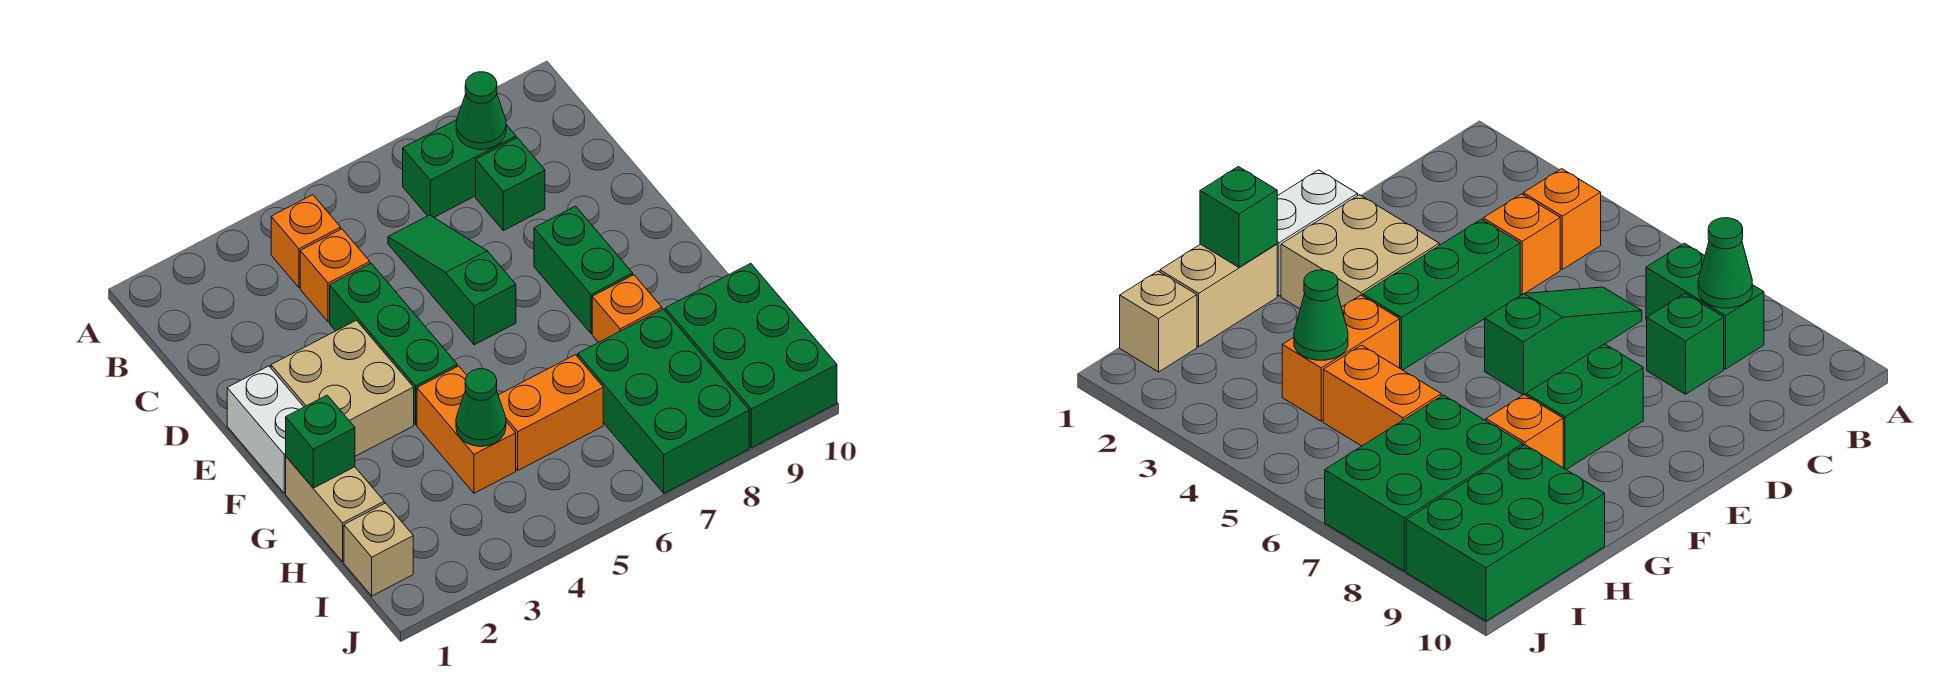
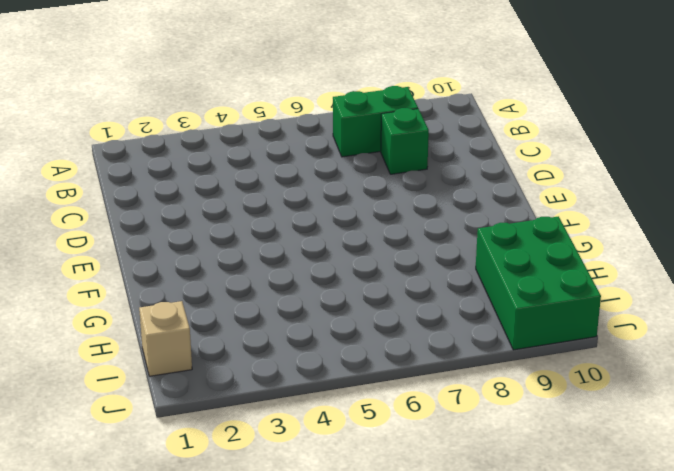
none -> orange brick B4 level 1
none -> orange brick C4 level 1
none -> green slope C6:E6 level 1 top E

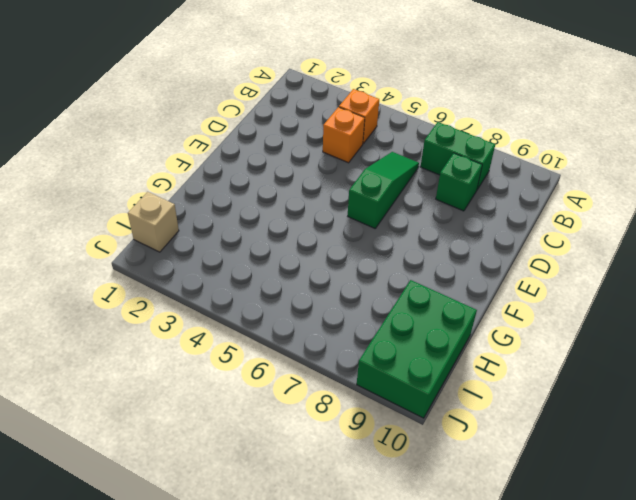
none -> green brick D4:F4 level 1
none -> white brick E1:F1 level 1
none -> tan brick E2:F3 level 1

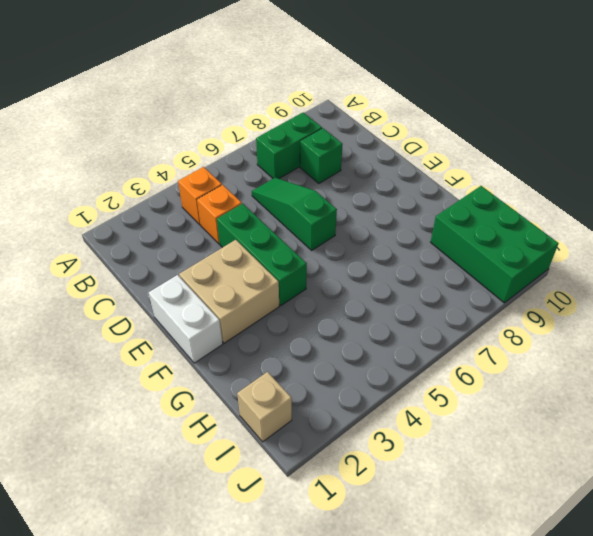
none -> green brick E8:F8 level 1
none -> tan brick G1:H1 level 1
none -> orange brick G4:H4 level 1

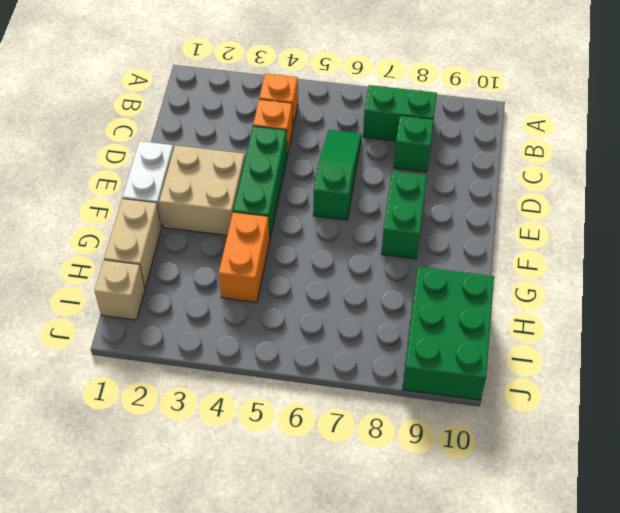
none -> orange brick G8 level 1
none -> orange brick H5:H6 level 1
none -> green brick H7:J8 level 1

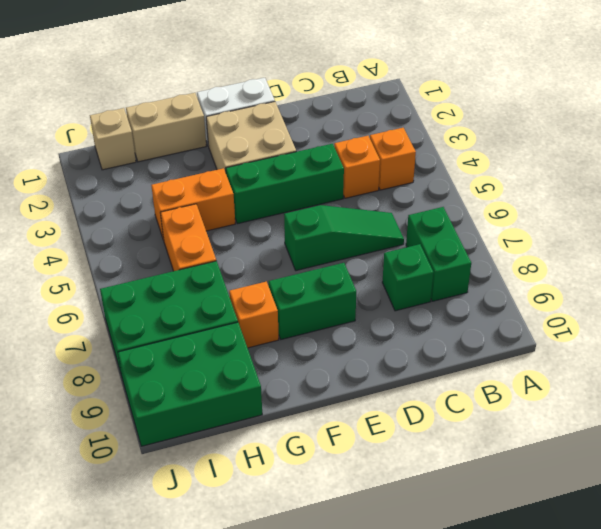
none -> green cone B8 level 2
none -> green brick G1 level 2
none -> green cone H4 level 2

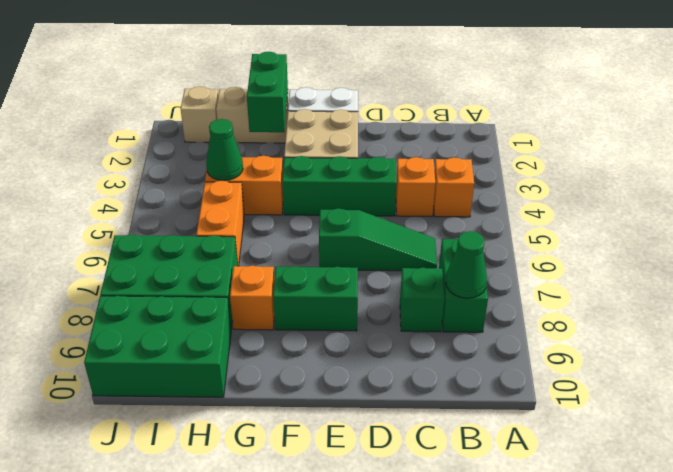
green brick G1:G2 level 2 -> green brick G1 level 2

